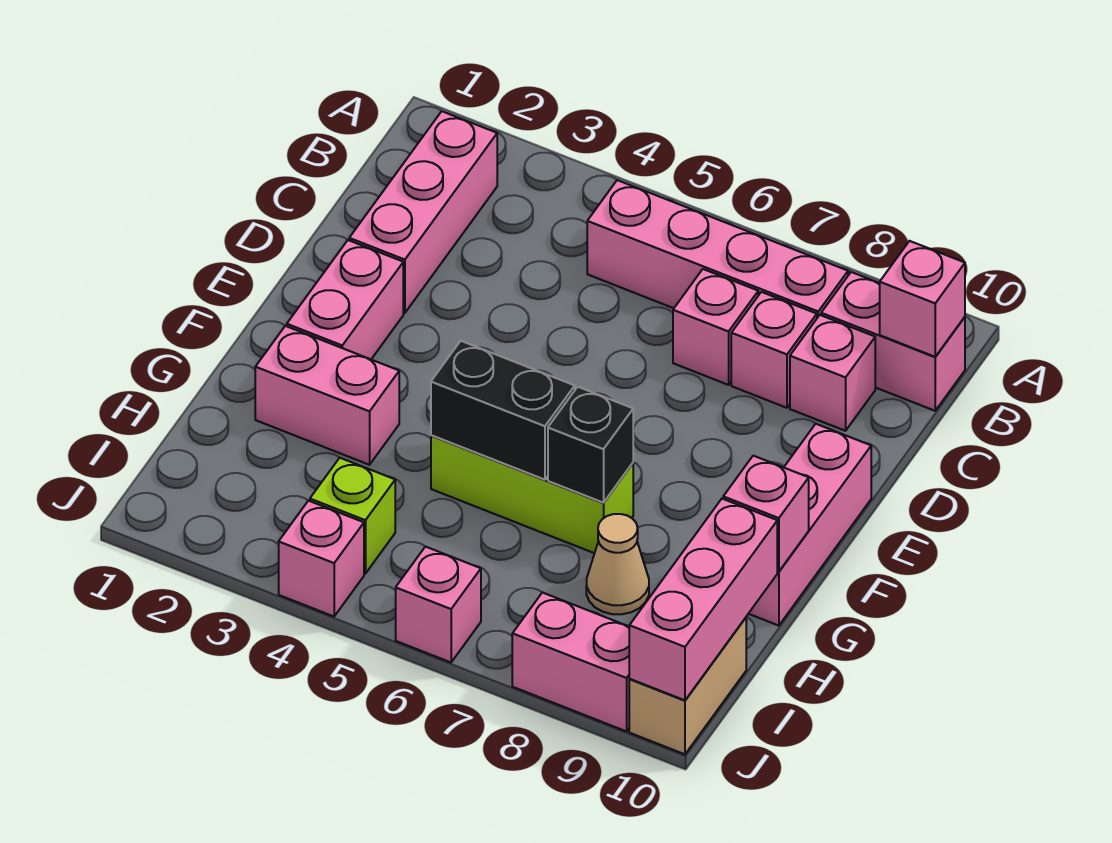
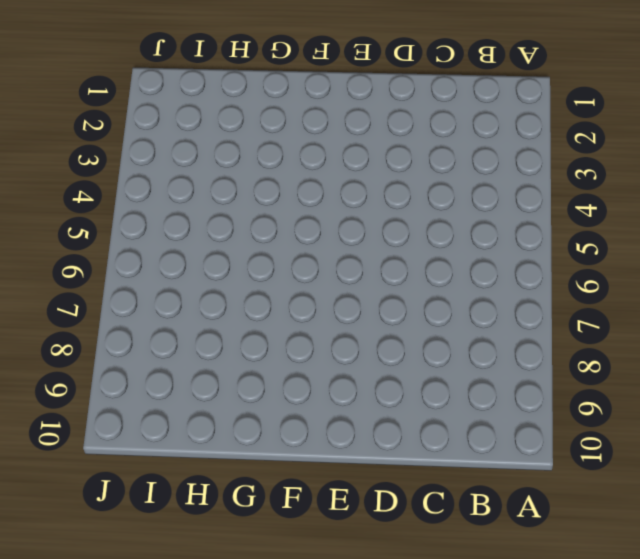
none -> pink brick B2:D2 level 1
none -> pink brick B5:B8 level 1
none -> pink brick B9:B10 level 1

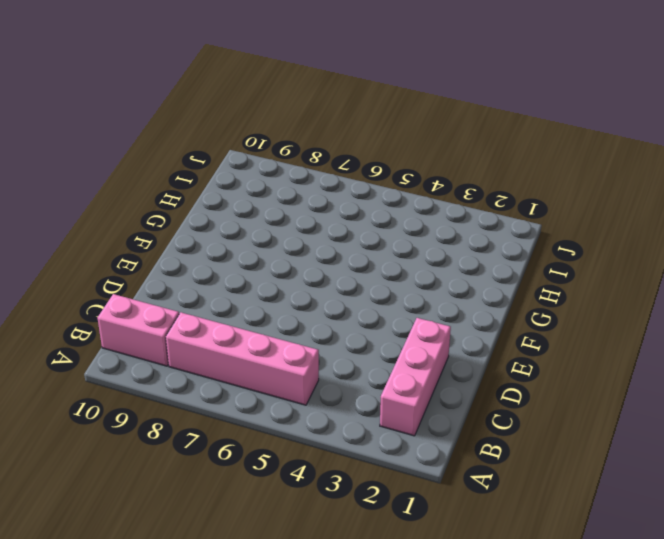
none -> pink brick C7 level 1
none -> pink brick C8 level 1
none -> pink brick C9 level 1

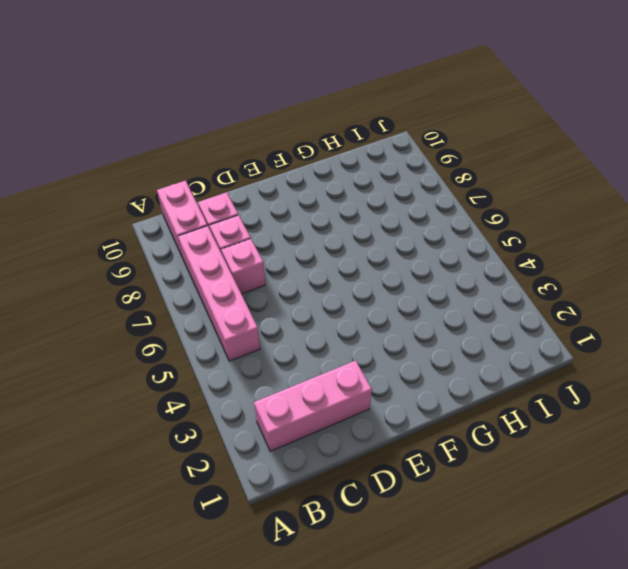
none -> pink brick E2:F2 level 1
none -> pink brick E10:G10 level 1
none -> pink brick G2:G3 level 1

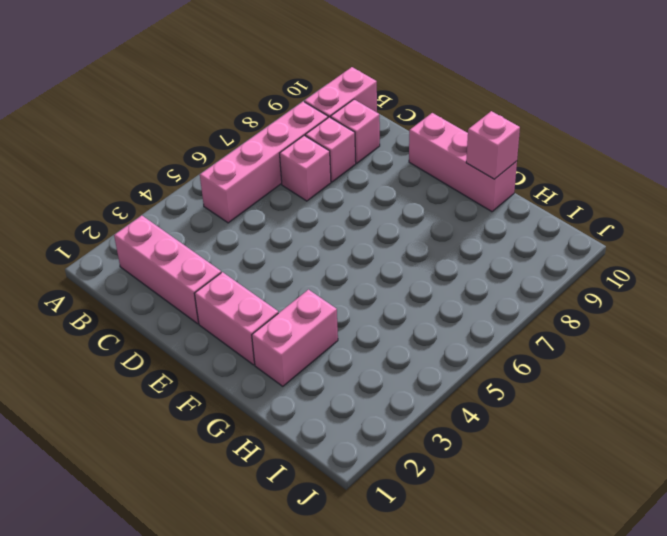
none -> lime brick G5:G7 level 1
none -> tan cone H8 level 1
none -> lime brick I4 level 1

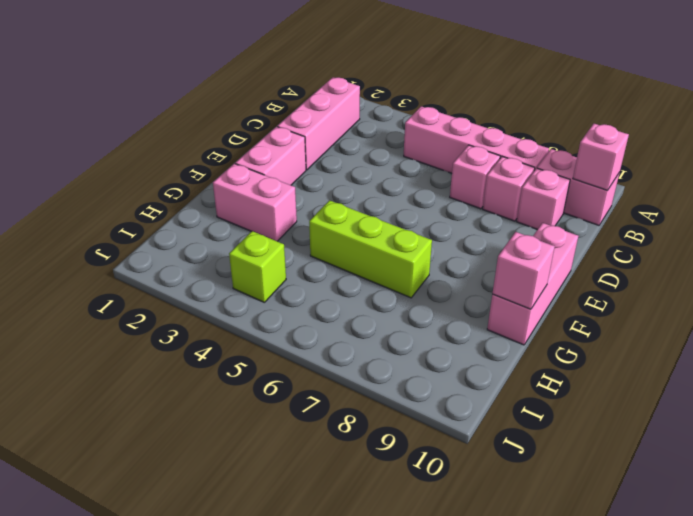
none -> tan cone H8 level 1
none -> tan brick I10:J10 level 1
none -> pink brick J4 level 1

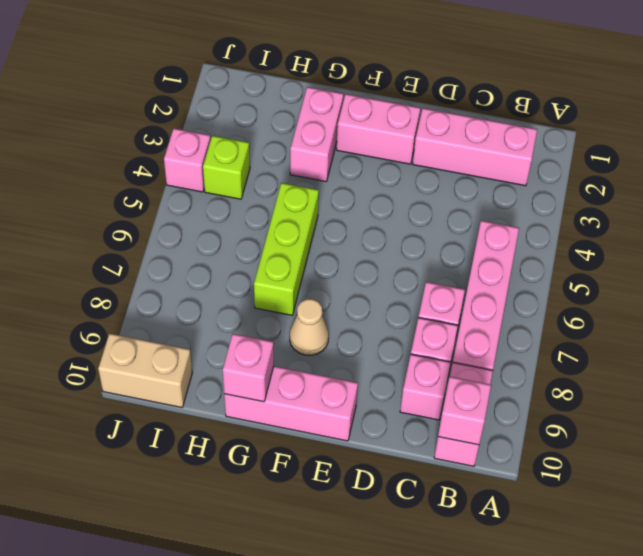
tan cone F8 level 1 -> tan cone H8 level 1
none -> pink brick J6 level 1
none -> pink brick J8:J9 level 1
none -> black brick G5:G6 level 2

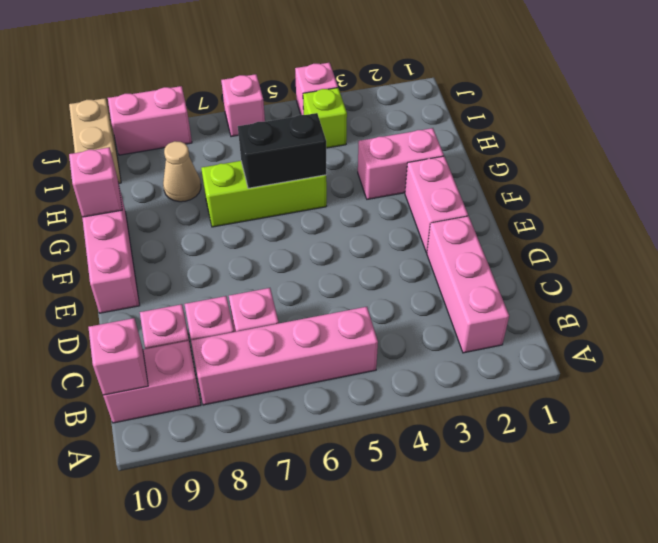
none -> black brick G7 level 2
none -> pink brick H10:J10 level 2

